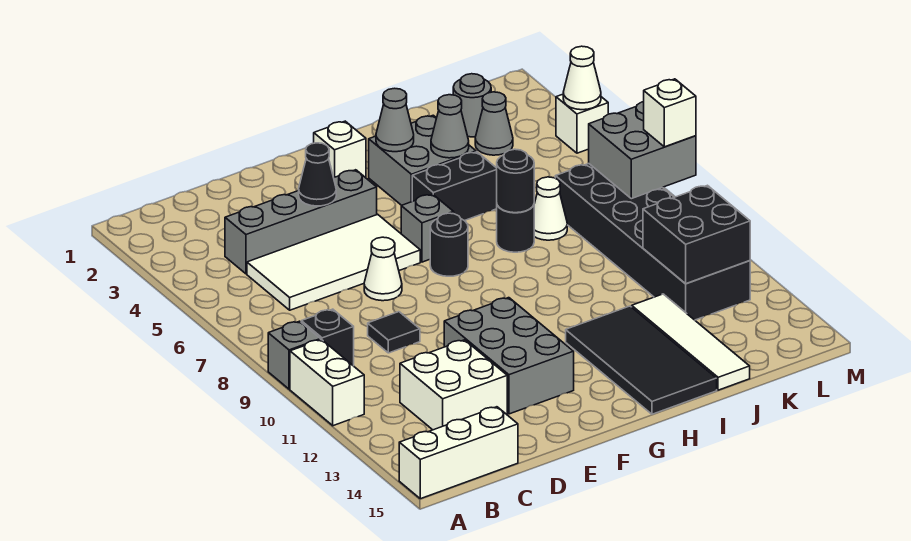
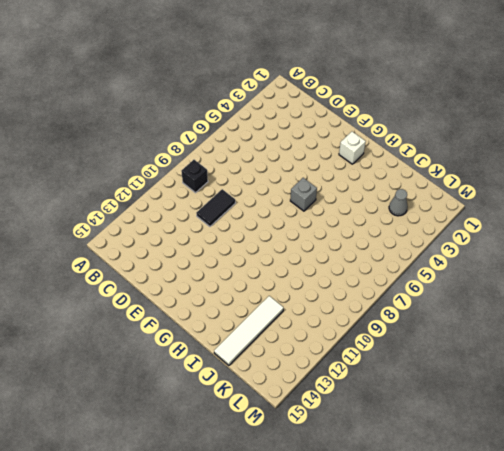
black tile D9:D10 level 1 -> black tile D9 level 1
none -> grey brick A9 level 1
none -> white brick A10:A11 level 1
none -> white brick A15:C15 level 1
none -> grey brick C4:F4 level 1

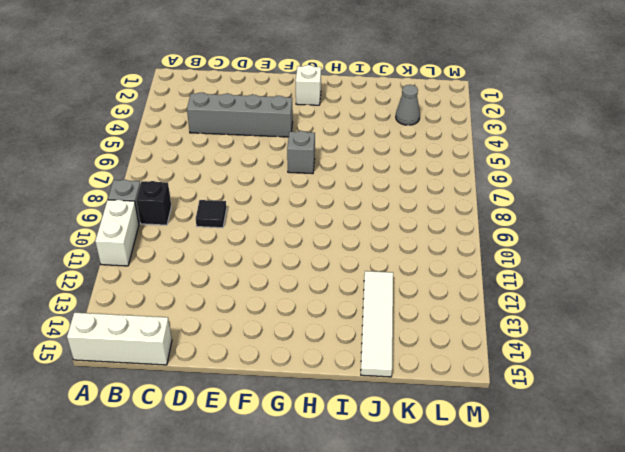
none -> white tile C5:F6 level 1
none -> white brick C12:D13 level 1
none -> white cone E7 level 1
none -> grey brick E11:F13 level 1

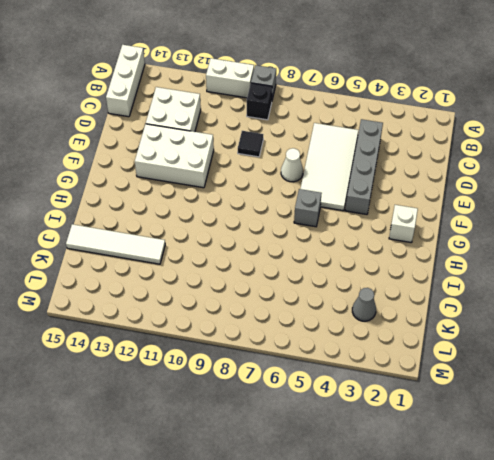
white brick E11:F13 level 1 -> grey brick E11:F13 level 1
none -> black round brick G7 level 1
none -> grey brick H3:I4 level 1
none -> black brick H5:I5 level 1
none -> black tile H12:I15 level 1

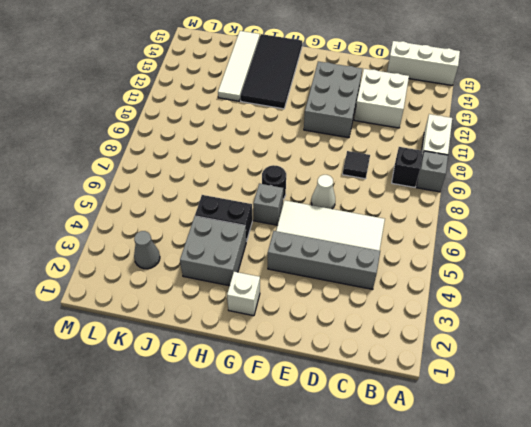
none -> black round brick I7 level 1
none -> white cone J7 level 1
none -> grey round brick K2 level 1
none -> black brick K7:L12 level 1

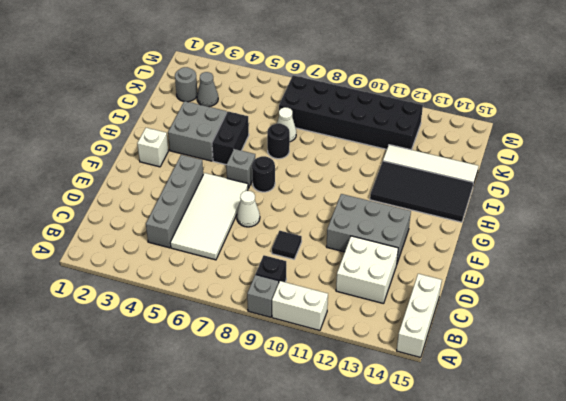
none -> white brick M4 level 1
none -> black cone E4 level 2
none -> grey cone H3 level 2
none -> grey cone I4 level 2

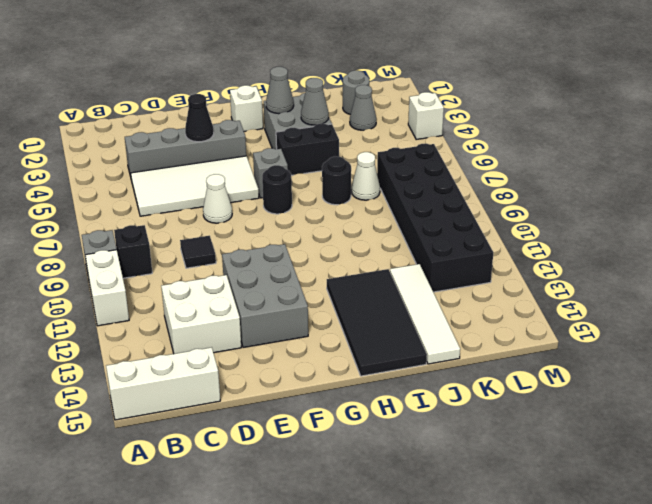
none -> black round brick I7 level 2
none -> black brick K11:L12 level 2
none -> grey brick L7:M8 level 2
none -> white cone M4 level 2

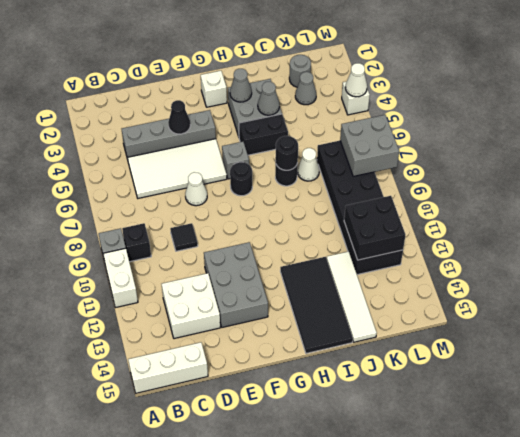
none -> white brick M8 level 3

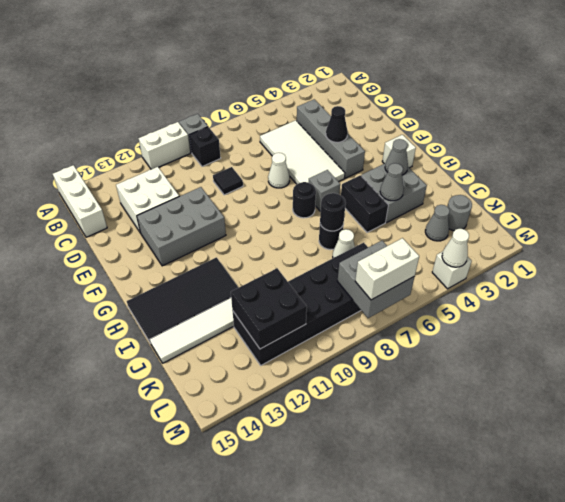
white brick M7:M8 level 3 -> white brick M8 level 3

